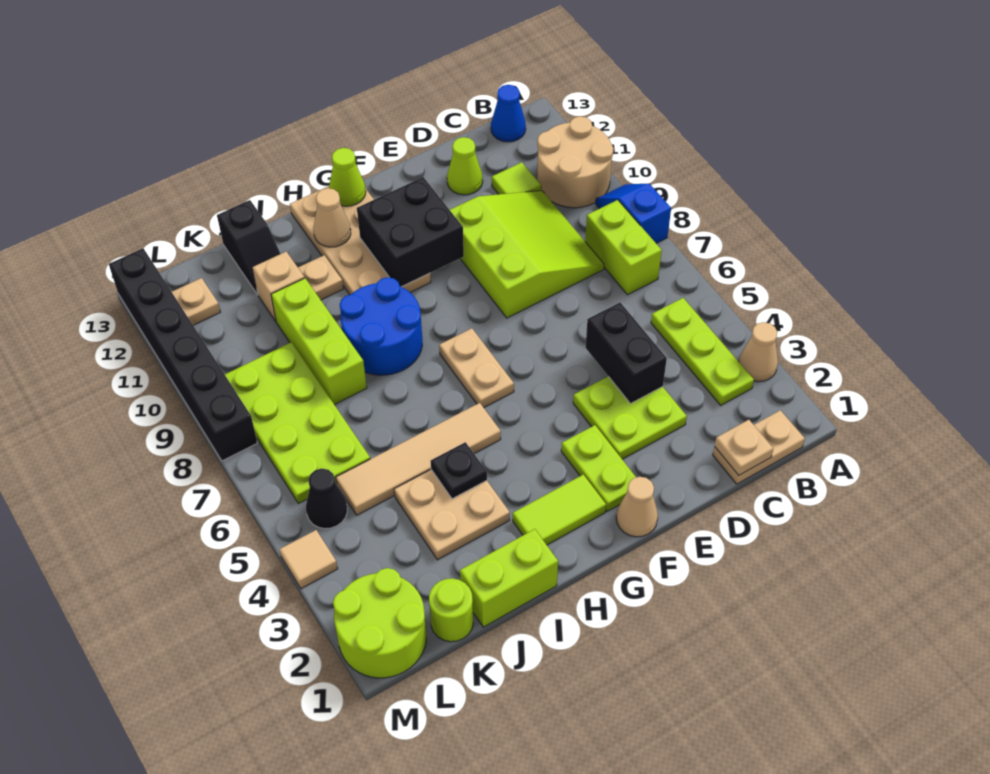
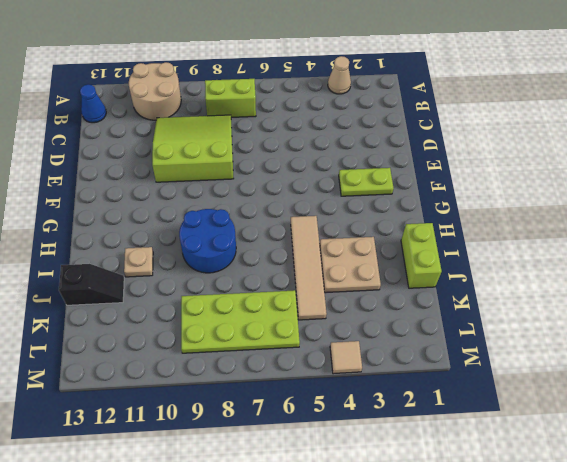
none -> blue slope A8:A9 level 1 top 8
none -> tan plate B1:C1 level 1
none -> lime plate B3:B5 level 1
none -> lime tile C11 level 1

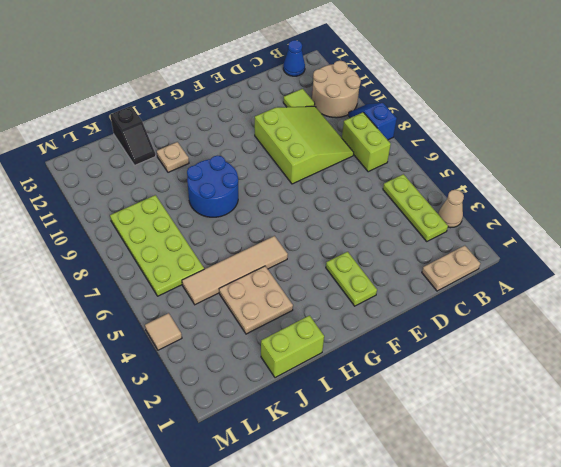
none -> lime plate D3:E4 level 1
none -> lime cone D12 level 1
none -> tan cone F1 level 1
none -> lime tile G2:H2 level 1

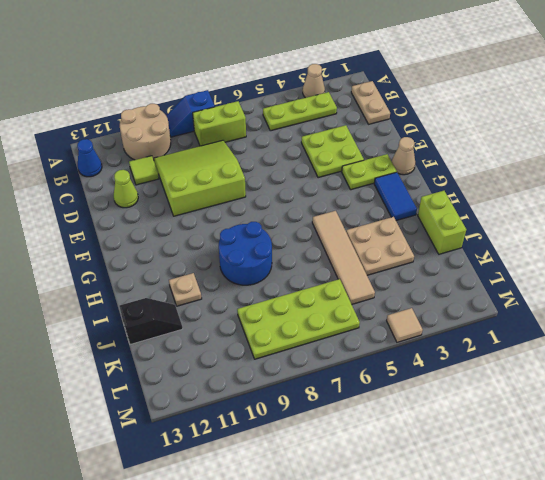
blue tile G2:H2 level 1 -> lime tile G2:H2 level 1
none -> tan plate G6:G7 level 1
none -> tan plate G10:H13 level 1
none -> lime brick J8:J10 level 1
none -> tan brick J11 level 1

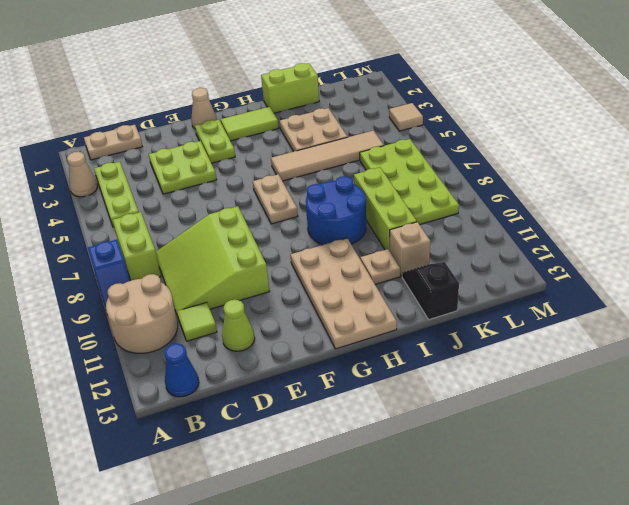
none -> lime round brick K1 level 1
none -> lime round brick L1:M2 level 1
none -> black cone L5 level 1
none -> tan plate L12 level 1

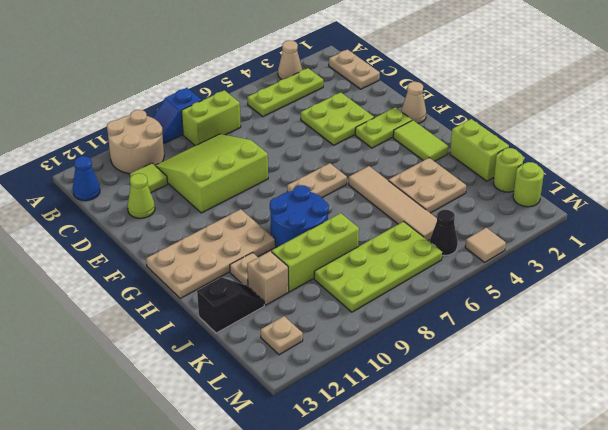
lime round brick L1 level 1 -> lime round brick L1:M2 level 1
none -> black brick M8:M13 level 1
none -> tan plate C1 level 2
none -> black brick D4:D5 level 2
none -> black brick F10:G11 level 2

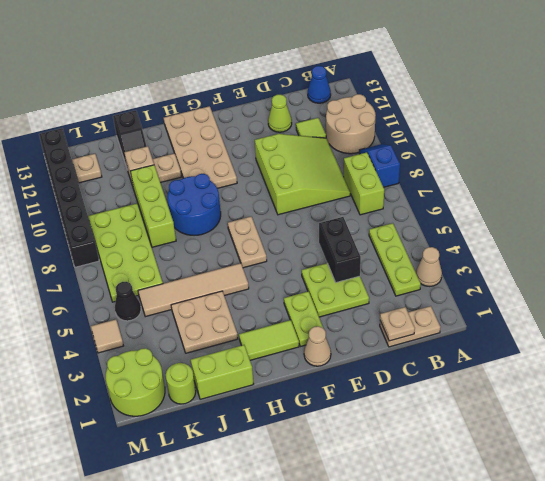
none -> black brick F10:G11 level 2
none -> lime cone G13 level 2
none -> tan cone H12 level 2
none -> black plate I4 level 2

